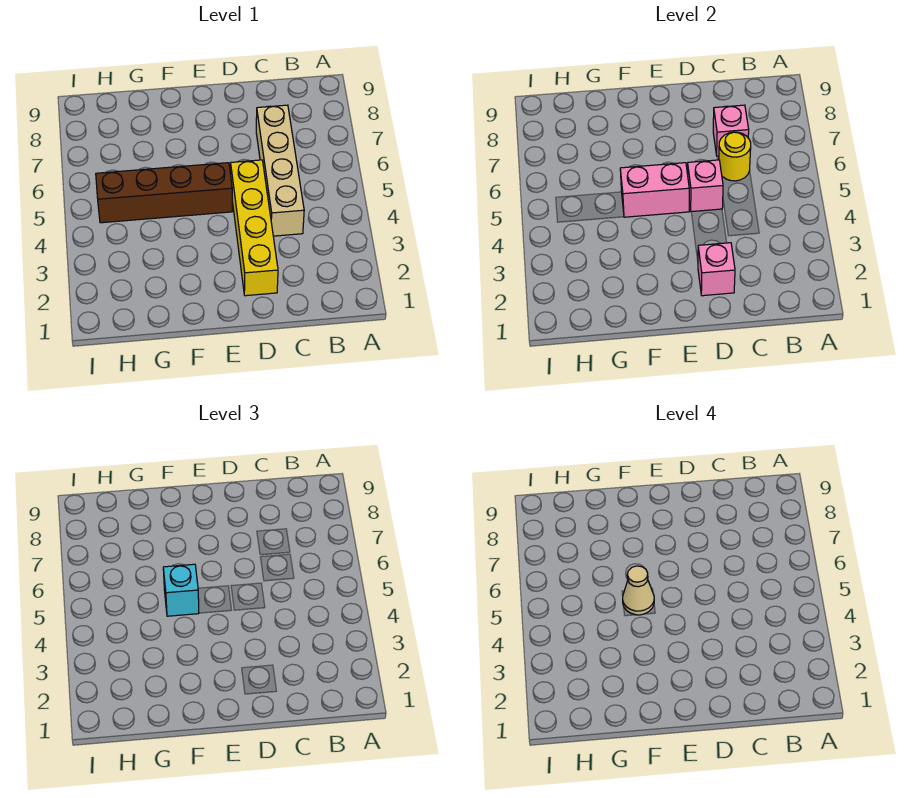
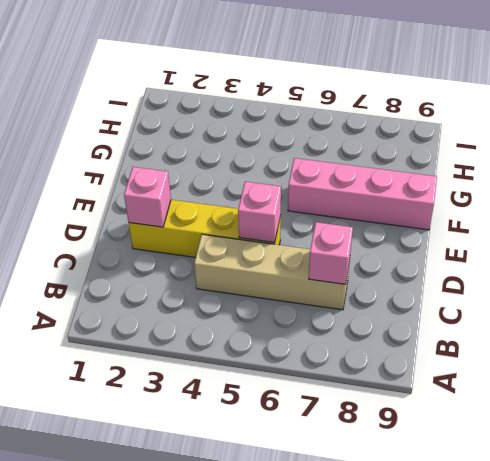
pink brick F6:F9 level 1 -> none
none -> brown brick E5:H5 level 1
none -> yellow round brick C6 level 2

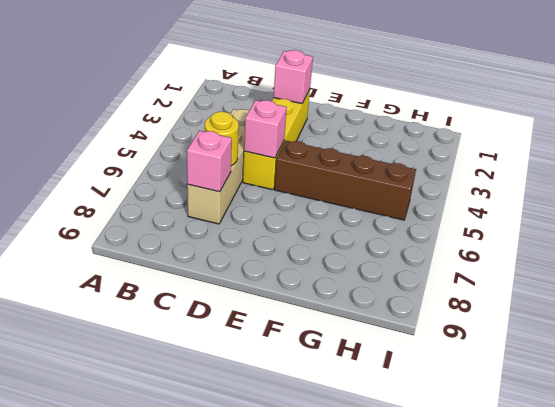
none -> pink brick E5:F5 level 2
none -> cyan brick F5 level 3

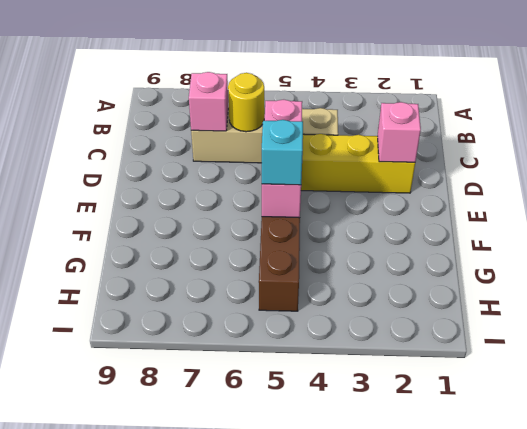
none -> tan cone F5 level 4

